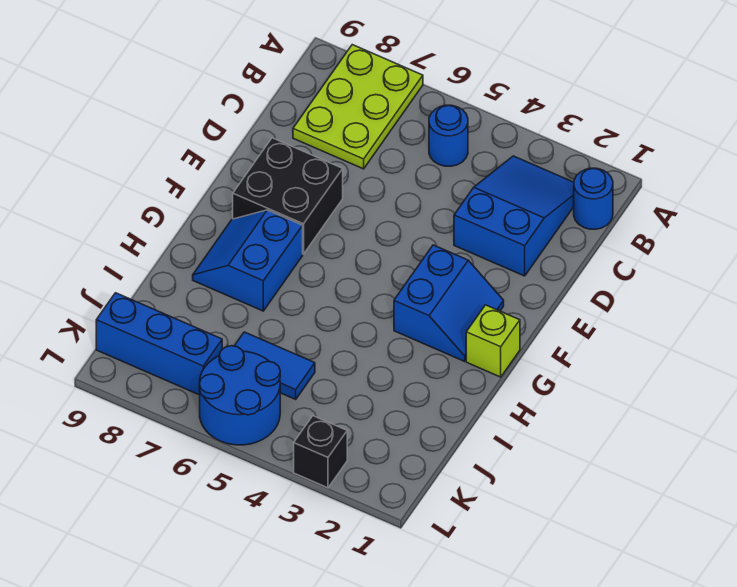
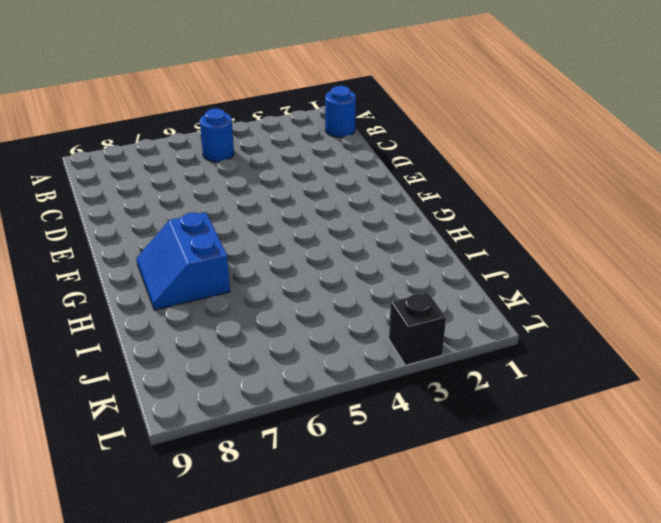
none -> lime plate A7:C8 level 1
none -> blue slope B2:D3 level 1 top D
none -> black brick E7:F8 level 1

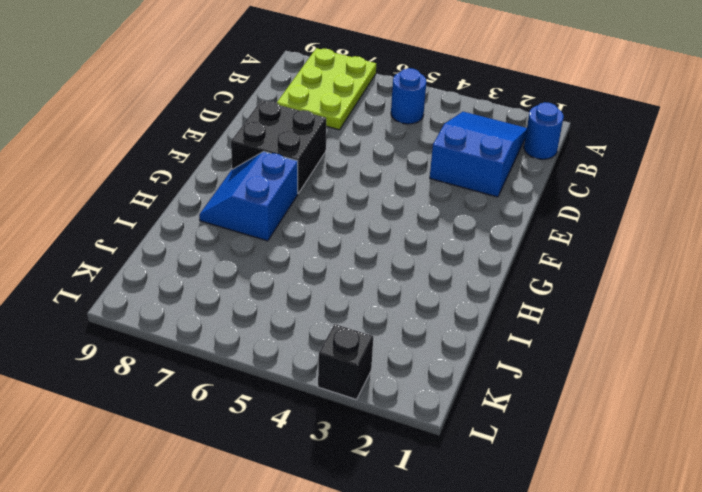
none -> blue slope F2:G3 level 1 top 3
none -> lime brick G1 level 1
none -> blue tile J5:J6 level 1

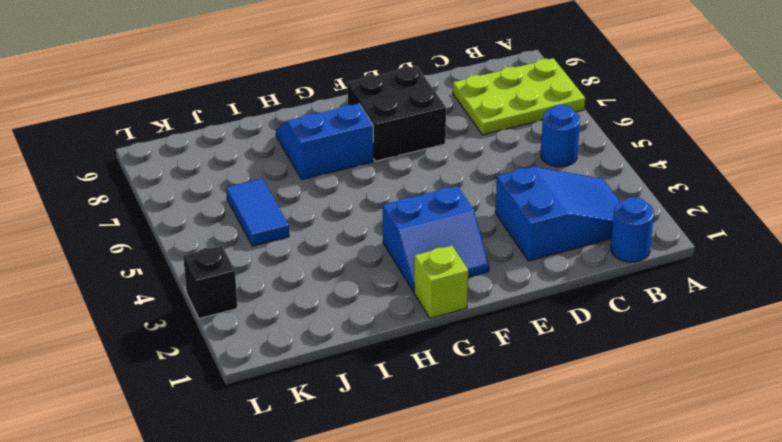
none -> blue round brick K5:L6 level 1
none -> blue brick K7:K9 level 1

